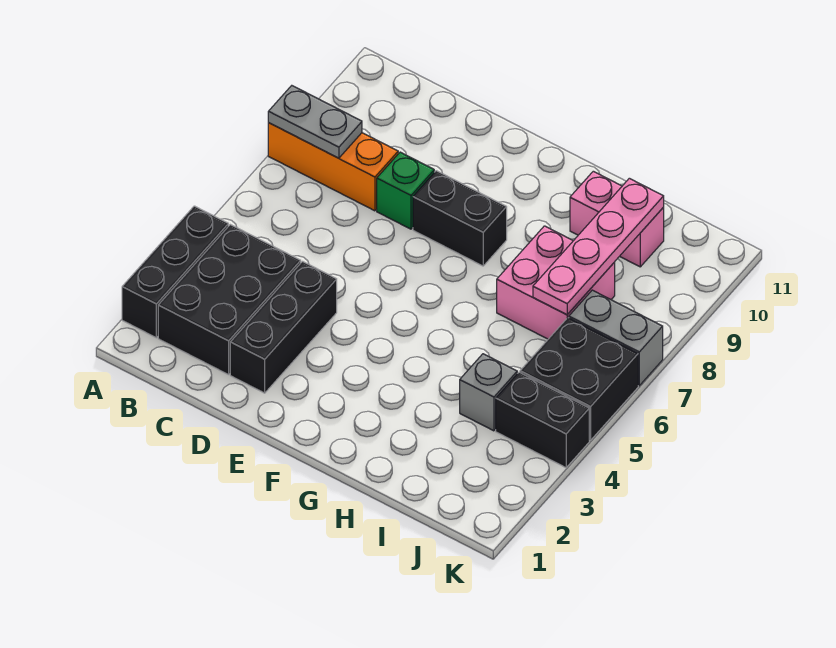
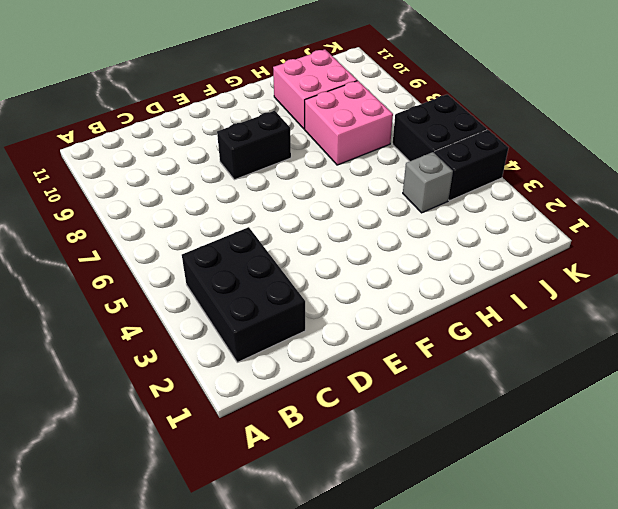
pink brick H9:I10 level 1 -> pink brick H10:I10 level 1
none -> black brick A2:A4 level 1
none -> orange brick A8:C8 level 1
none -> black brick D2:D4 level 1

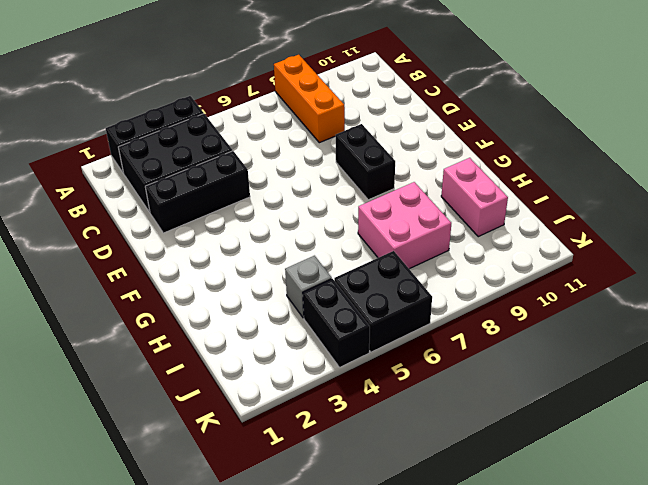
none -> green brick D8 level 1
none -> grey brick J7:K7 level 1
none -> grey plate A8:B8 level 2

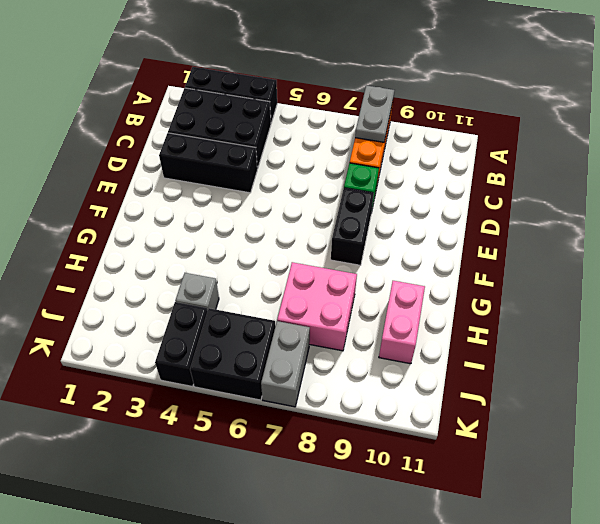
none -> pink plate I7:I10 level 2

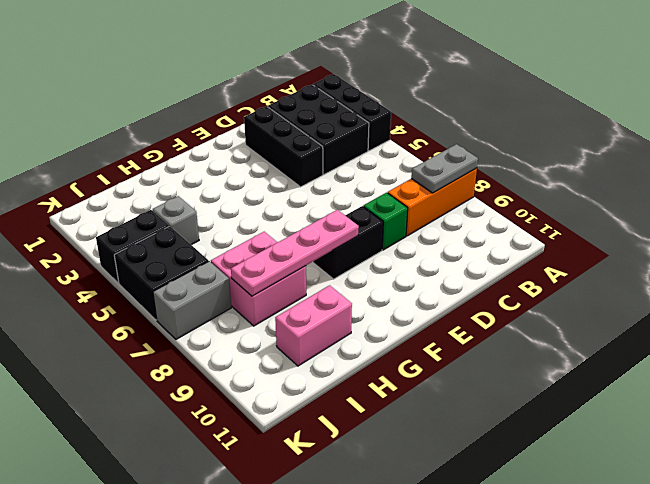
pink plate F8:I8 level 2 -> pink plate I7:I10 level 2

